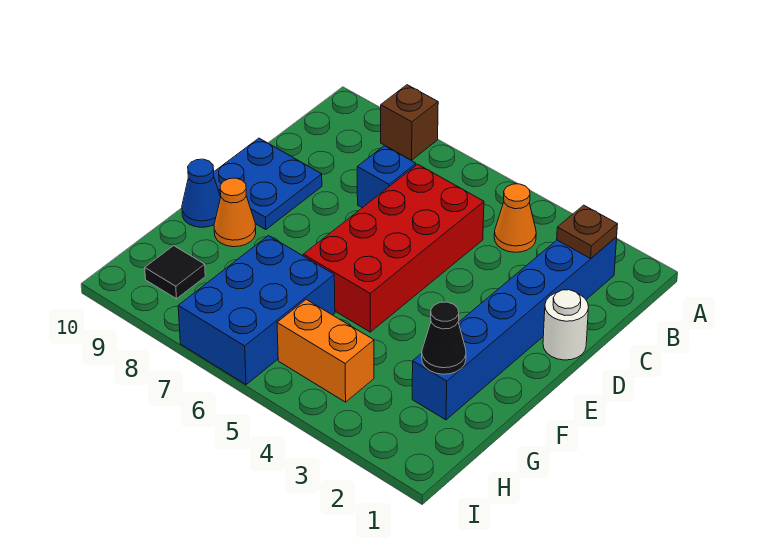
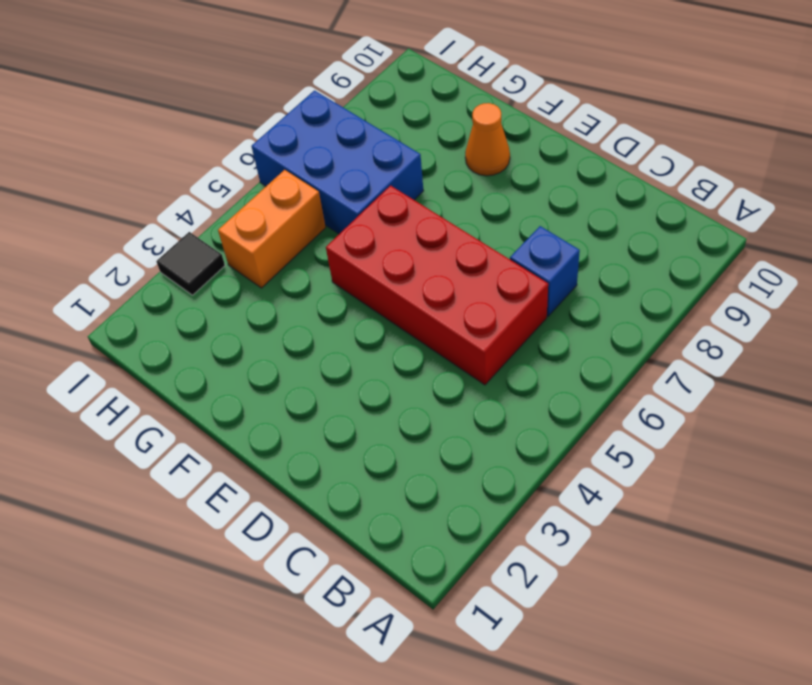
black tile I3 level 1 -> black tile H9 level 1
none -> brown brick A8 level 1
none -> blue brick B2:G2 level 1
none -> orange cone B4 level 1

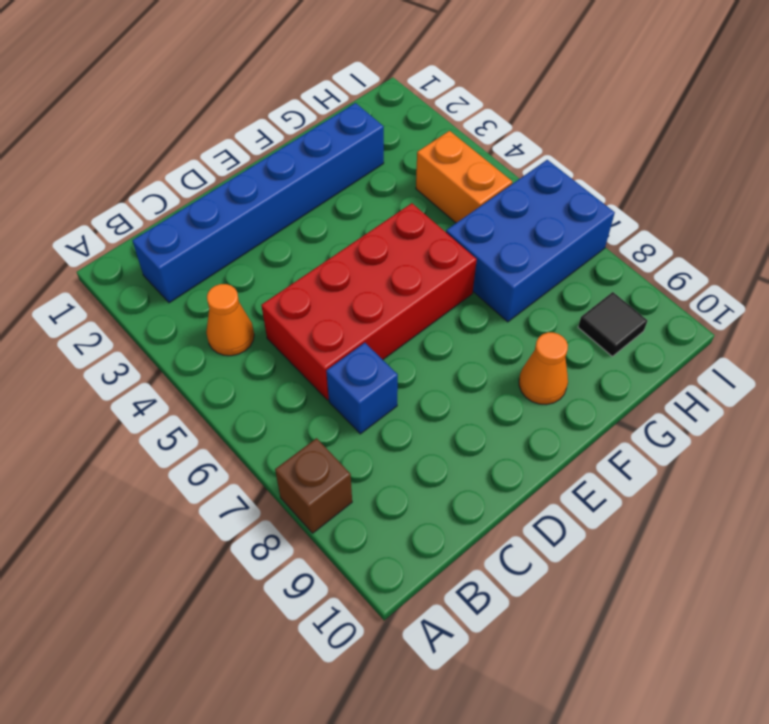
none -> white round brick D1 level 1
none -> blue plate D9:E10 level 1
none -> blue cone F10 level 1

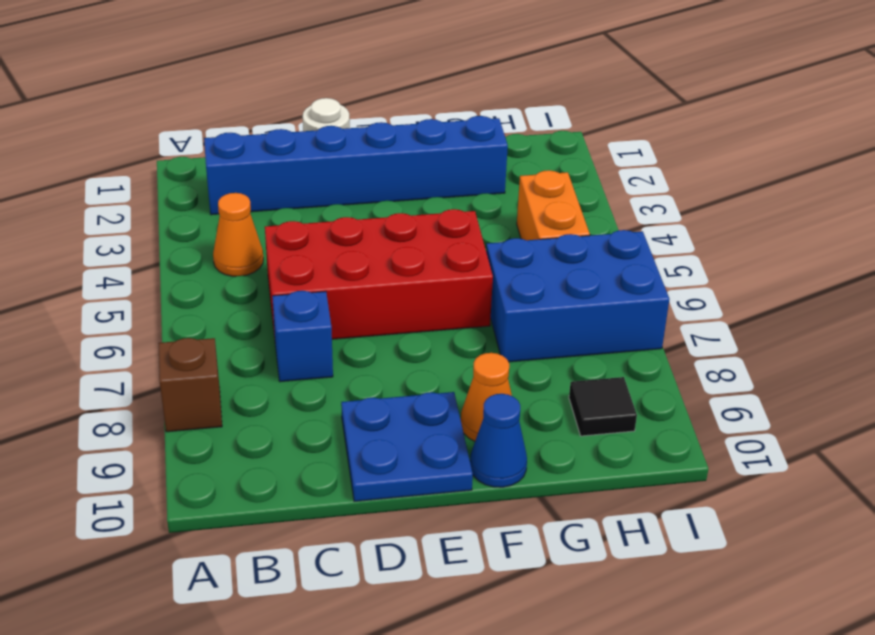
none -> brown plate B2 level 2
none -> black cone G2 level 2

